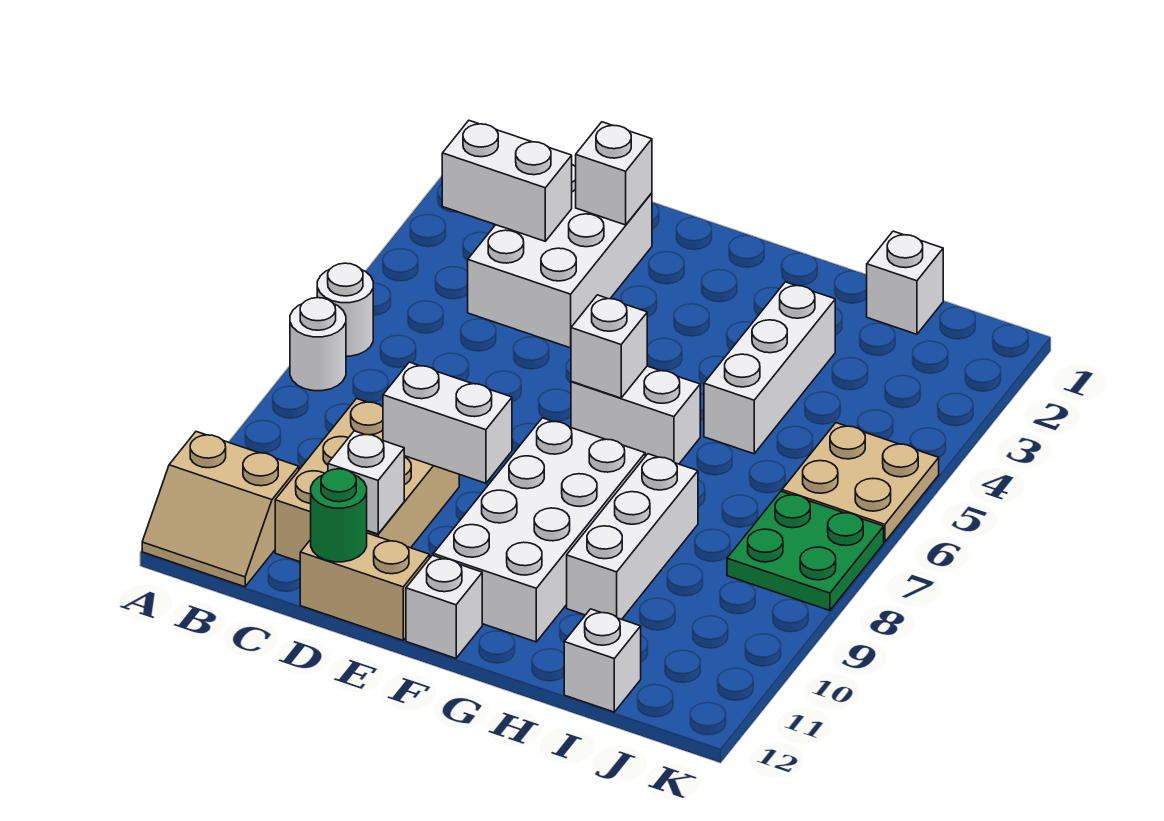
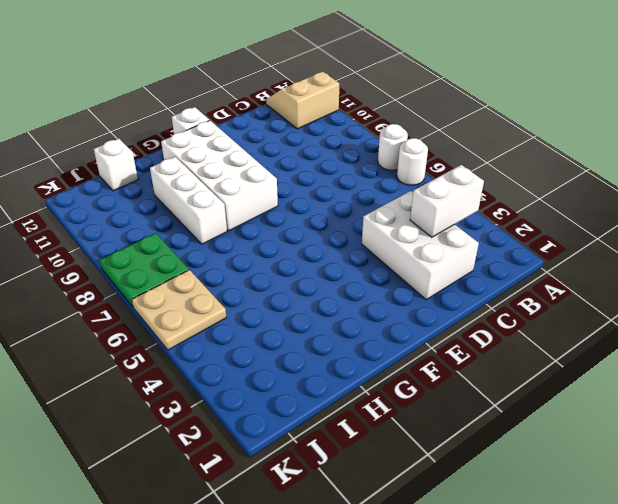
none -> tan brick C9:D11 level 1
none -> tan brick D12:E12 level 1
none -> white brick F6:G6 level 1

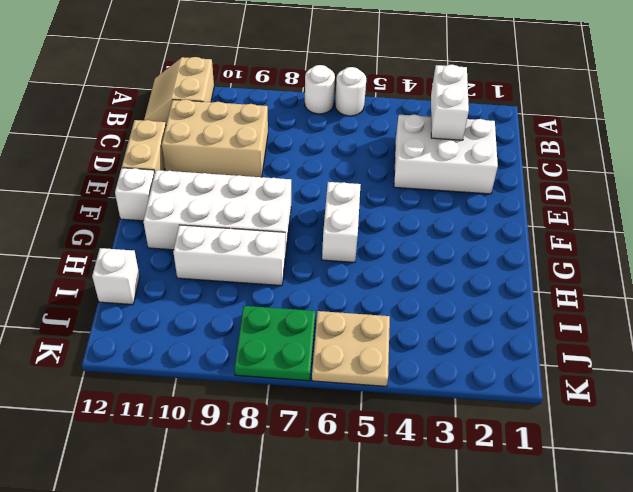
none -> white brick H3:H5 level 1
none -> white brick I1 level 1
none -> white brick D2 level 2

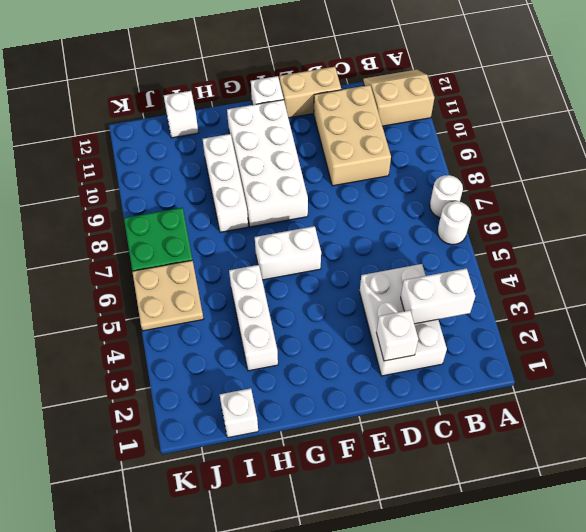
none -> white brick D9:E9 level 2
none -> white brick D11 level 2
none -> green round brick D12 level 2

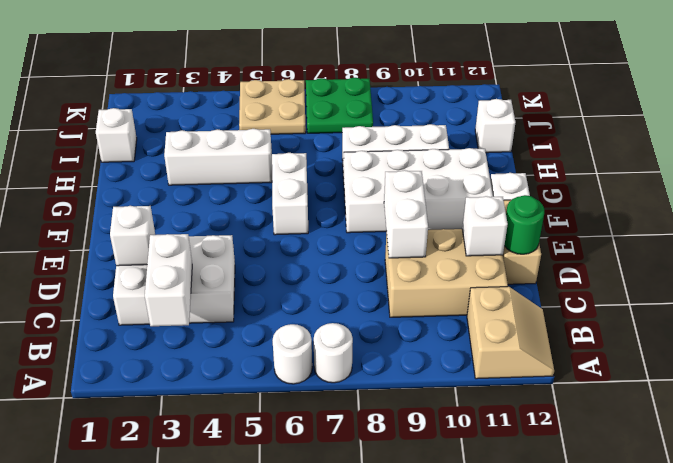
none -> white brick F6 level 2

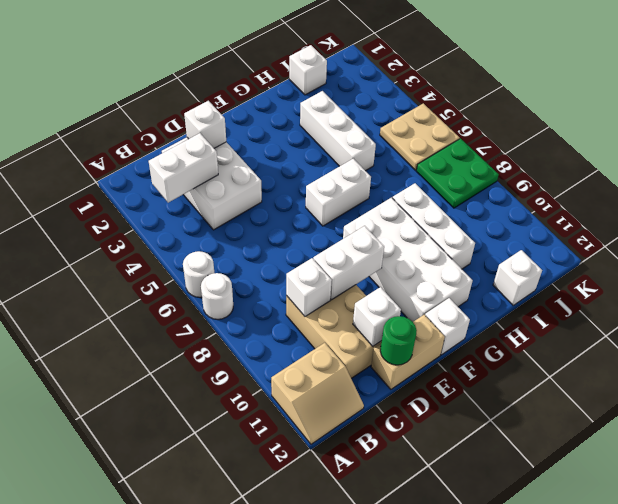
white brick C9 level 2 -> white brick F6 level 2

